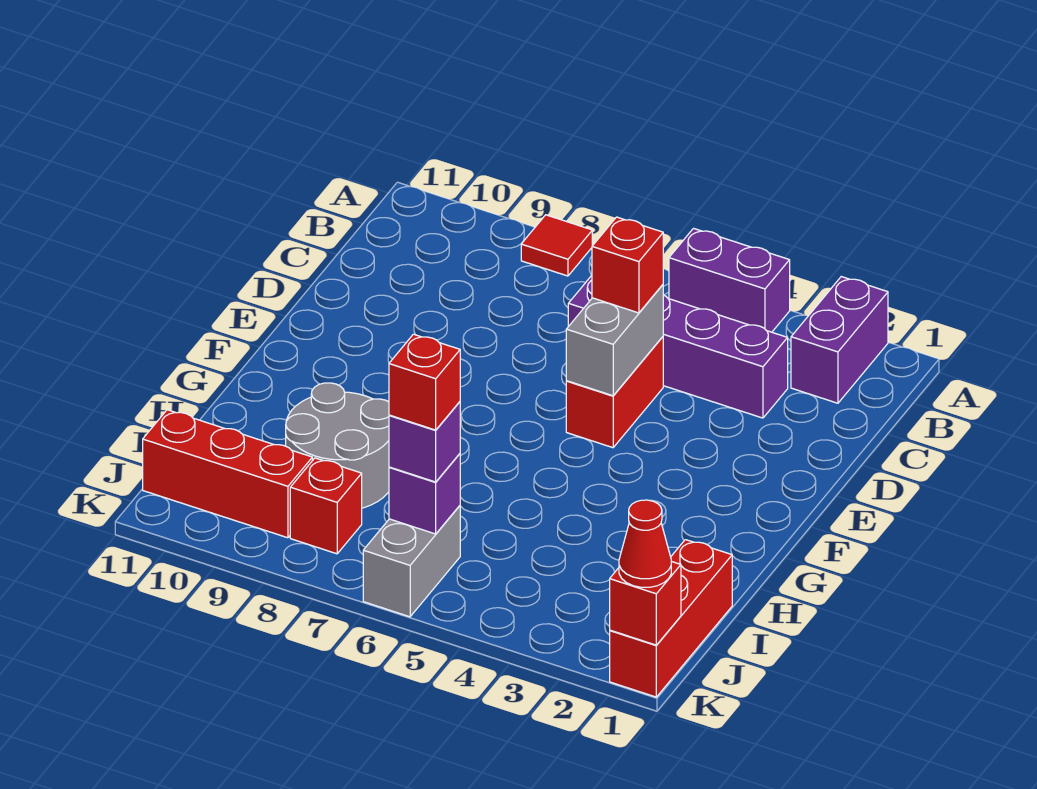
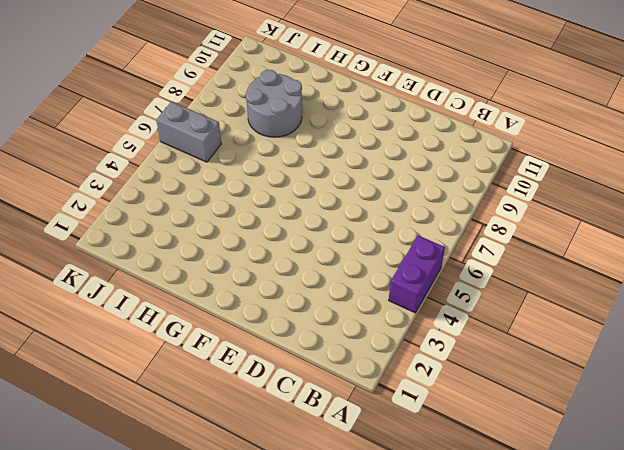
none -> purple brick A2:B2 level 1
none -> red tile A8 level 1
none -> purple brick C3:C6 level 1

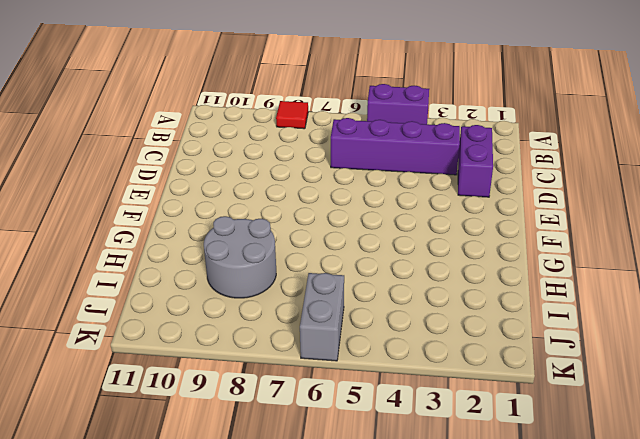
purple brick C2:D2 level 1 -> purple brick A2:B2 level 1
none -> red brick D5:E5 level 1
none -> red brick I1:K1 level 1
none -> red brick J8 level 1

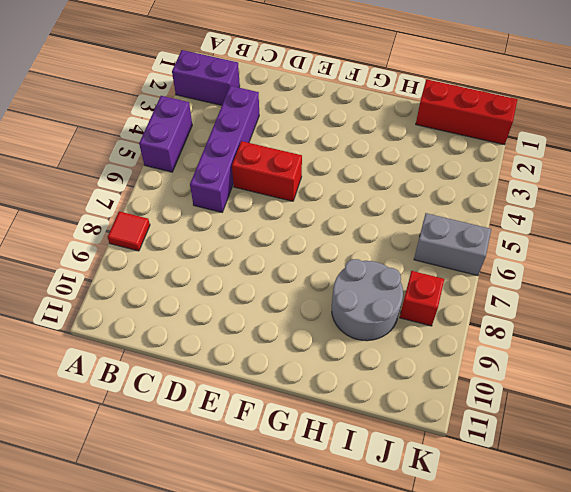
none -> red brick J9:J11 level 1
none -> grey brick D5:E5 level 2
none -> purple brick J6 level 2

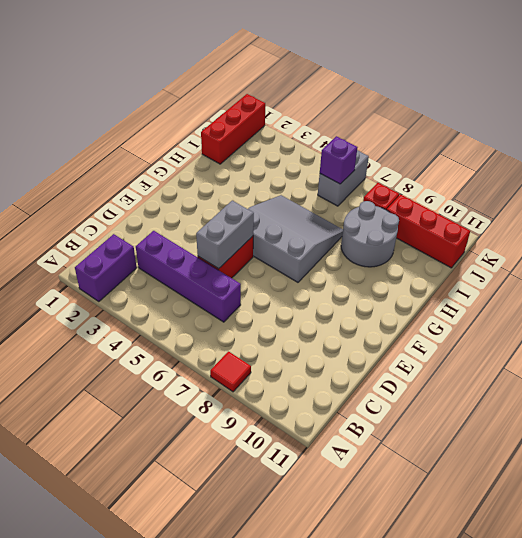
grey slope F5:H7 level 1 top F -> none
none -> purple brick A4:A5 level 1
none -> red brick K1 level 2
none -> red brick D5 level 3

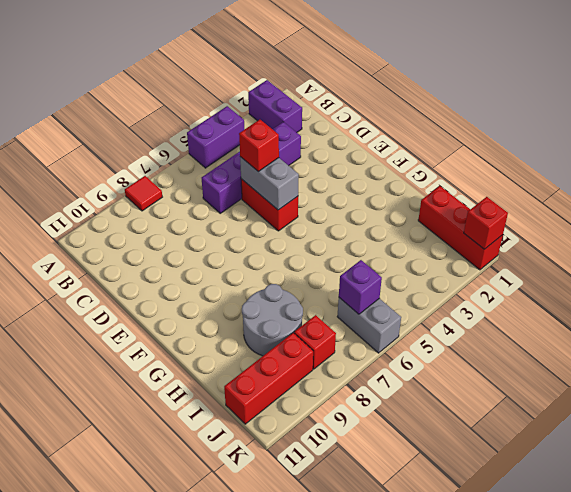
none -> purple brick J6 level 3
none -> red cone K1 level 3
none -> red brick J6 level 4

